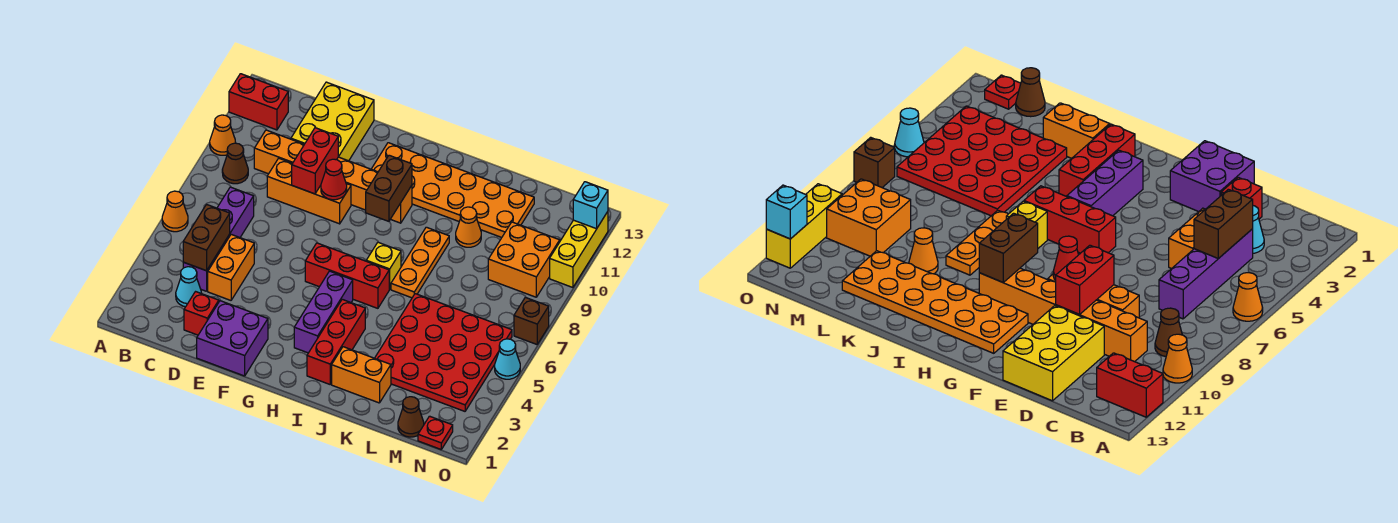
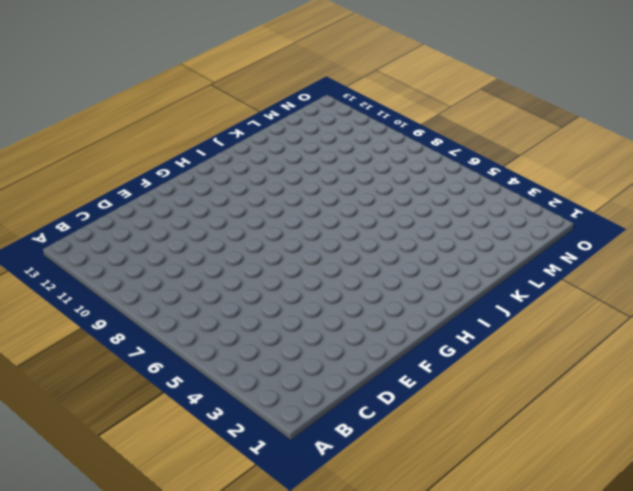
none -> orange cone A6 level 1
none -> orange cone A10 level 1
none -> red brick A12:B12 level 1
none -> brown cone B9 level 1

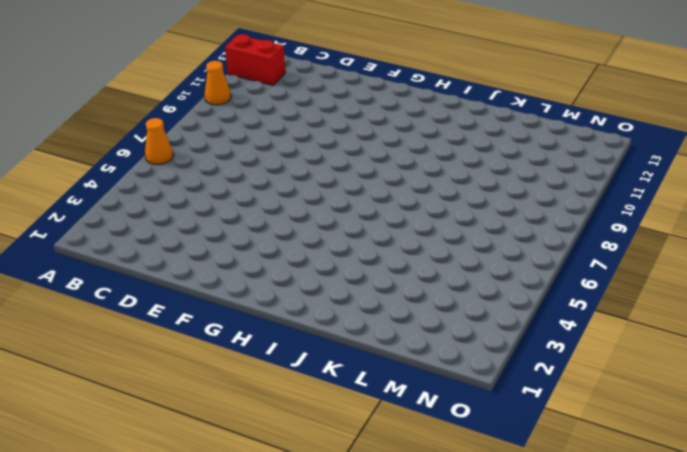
none -> brown cone B9 level 1
none -> cyan cone C3 level 1
none -> purple brick C4:C7 level 1
none -> orange brick C10:H10 level 1

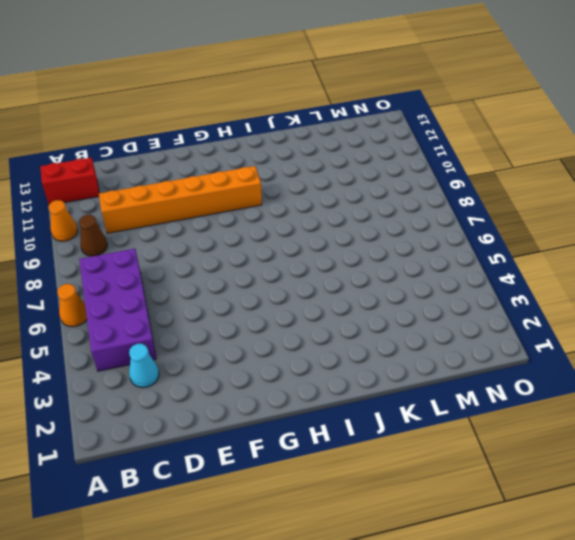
purple brick B4:C7 level 1 -> purple brick C4:C7 level 1
none -> red brick D2 level 1
none -> orange brick D4:D5 level 1
none -> orange brick D9:F9 level 1
none -> yellow brick D11:E13 level 1

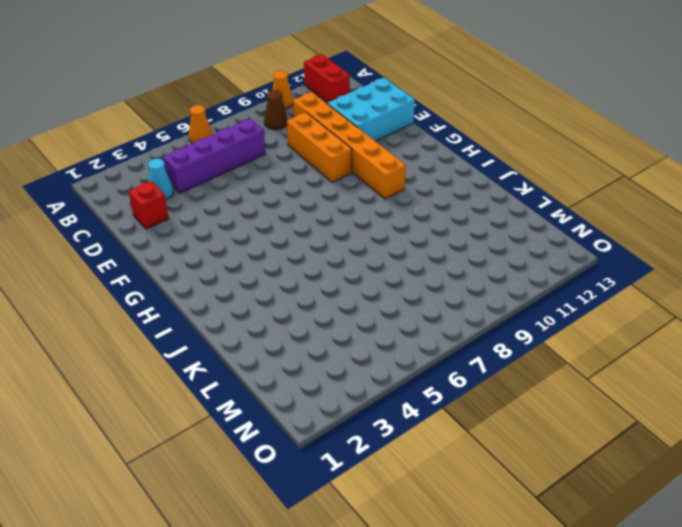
cyan brick D11:E13 level 1 -> yellow brick D11:E13 level 1
none -> orange brick D4:D5 level 1
none -> purple brick E1:F2 level 1
none -> red brick G6:I6 level 1
none -> orange plate G11:L12 level 1

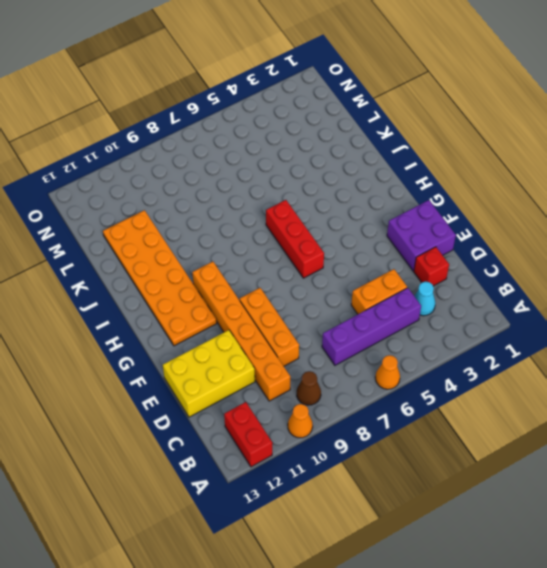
none -> purple brick H3:H5 level 1
none -> red brick I2:I4 level 1
none -> yellow brick I7 level 1
none -> orange brick J2:K2 level 1

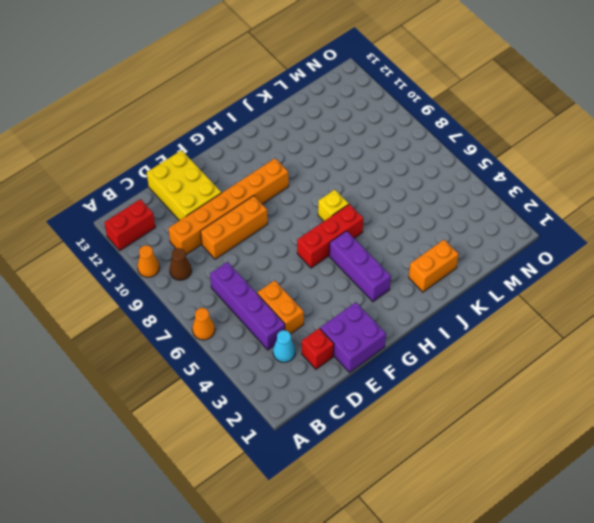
none -> orange plate G11:L12 level 1
none -> red brick I2:I4 level 1
none -> orange plate J7:J9 level 1
none -> red plate K3:N6 level 1

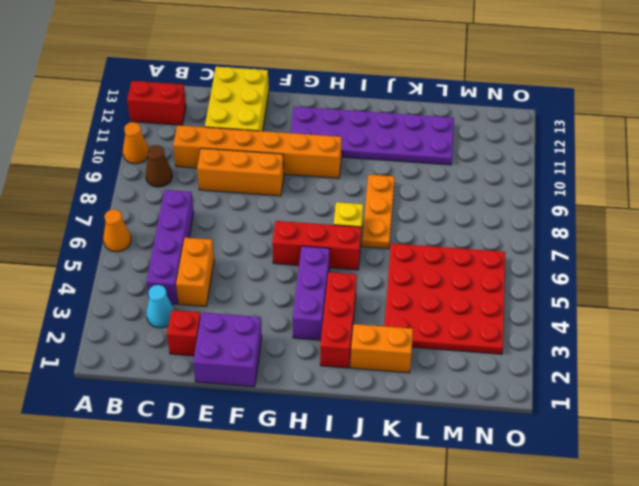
purple plate G11:L12 level 1 -> orange plate G11:L12 level 1
none -> orange cone K10 level 1
none -> brown cone M1 level 1
none -> orange brick M9:N10 level 1
none -> red plate N1 level 1

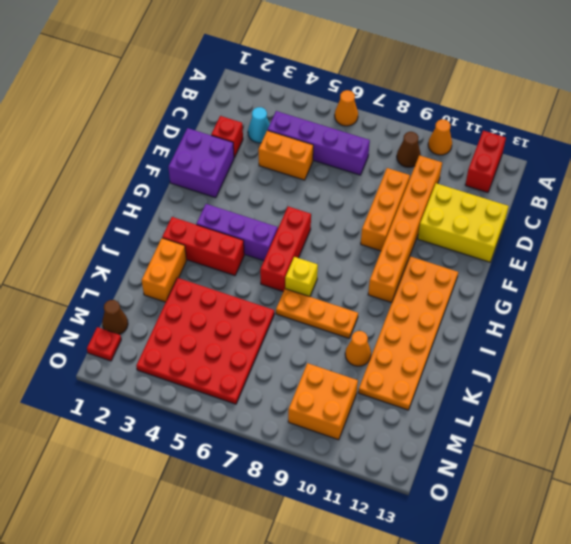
none -> cyan cone O5 level 1
none -> brown brick O7 level 1
none -> yellow brick O10:O12 level 1
none -> brown brick C4:C5 level 2

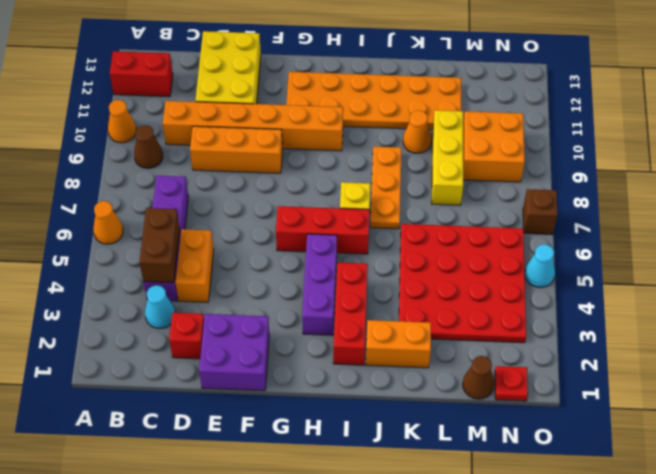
yellow brick L8:L10 level 1 -> yellow brick O10:O12 level 1
none -> red brick E9:E10 level 2
none -> red cone F9 level 2
none -> brown brick H9:H10 level 2
none -> cyan brick O12 level 2

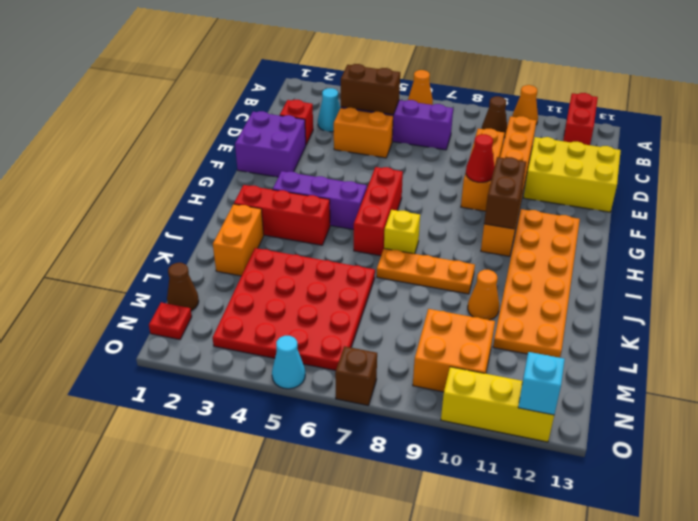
brown brick G10:H10 level 2 -> brown brick H9:H10 level 2
none -> red brick E9:E10 level 2

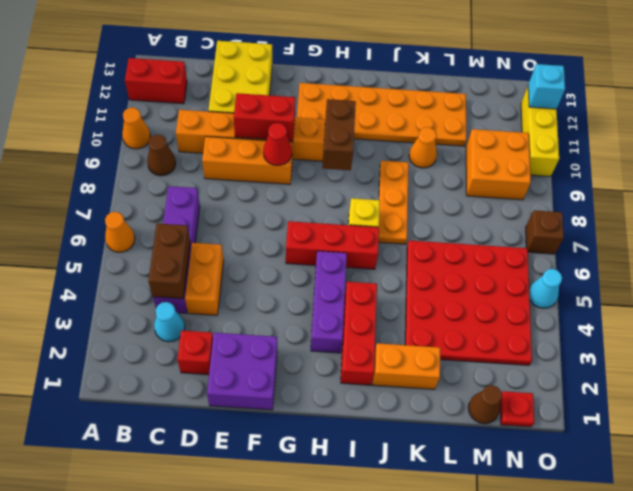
red brick E10:F10 level 2 -> red brick E9:E10 level 2

